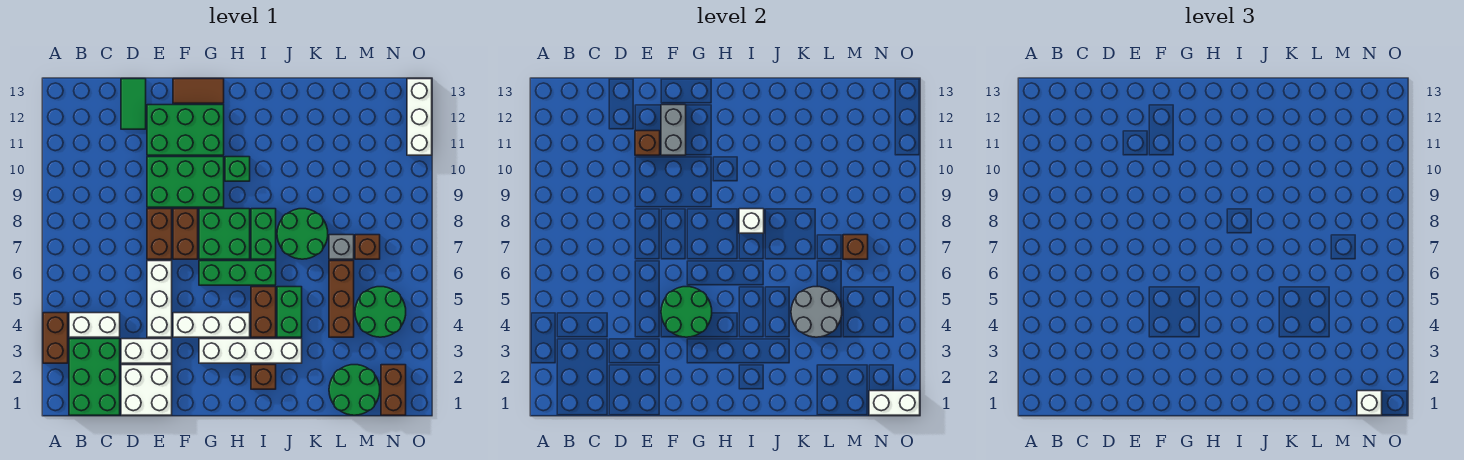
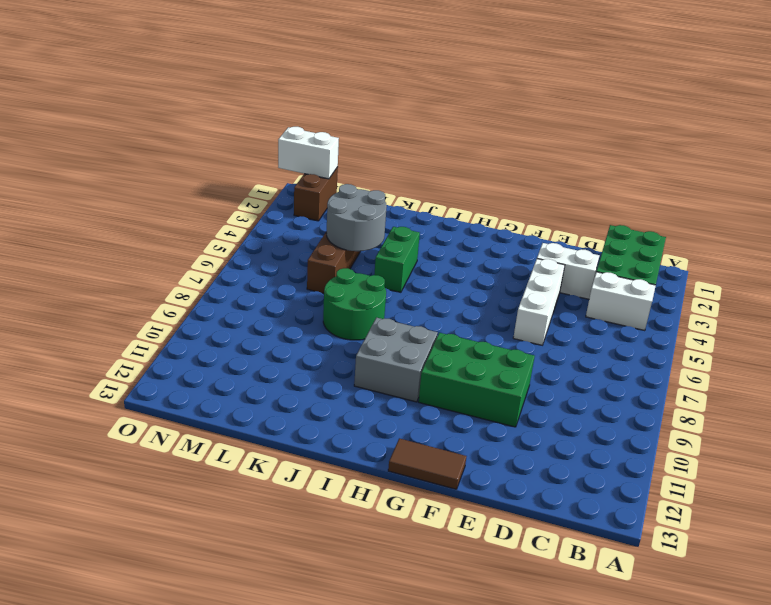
grey brick H9:I10 level 1 -> green brick H10 level 1
none -> brown brick A3:A4 level 1
none -> white brick D1:E2 level 1
none -> green tile D12:D13 level 1
none -> brown brick E7:E8 level 1

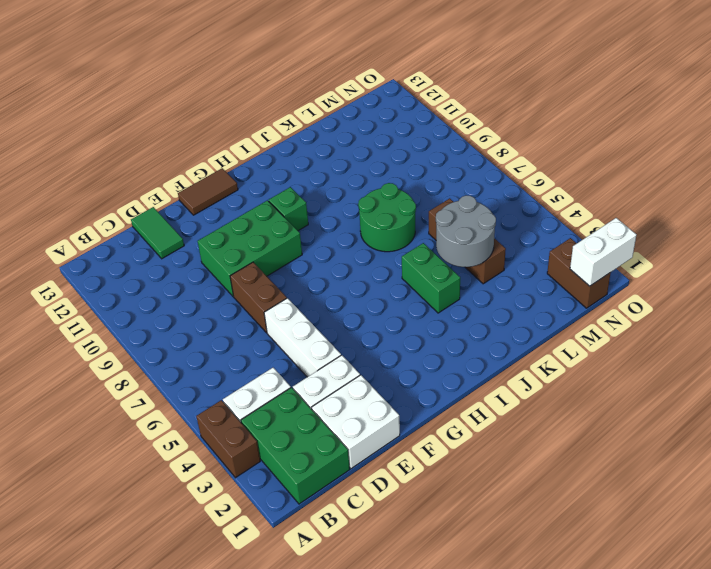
none -> green brick E11:G12 level 1
none -> white brick F4:H4 level 1
none -> brown brick F7:F8 level 1
none -> white brick G3:J3 level 1

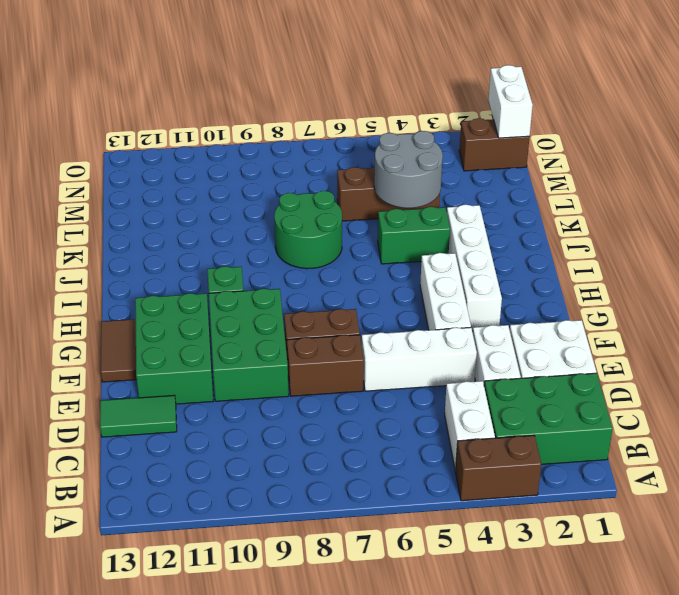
none -> green brick G6:I6 level 1
none -> green brick G7:H8 level 1
none -> brown brick I2 level 1
none -> brown brick I4:I5 level 1

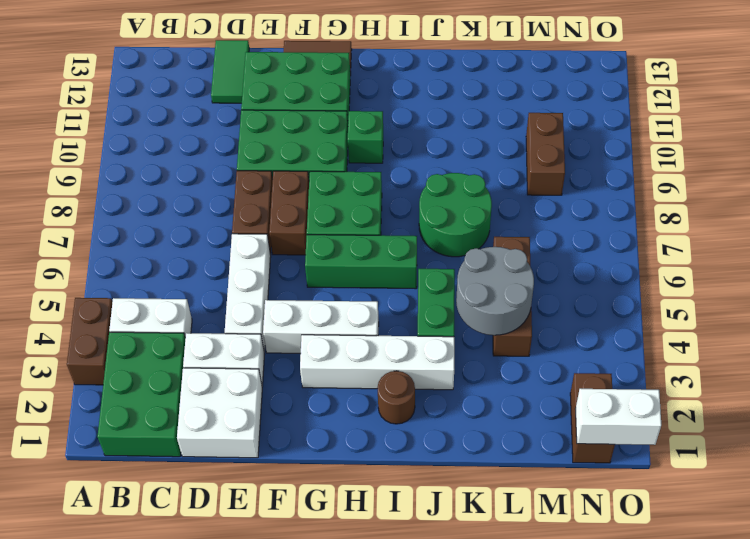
brown round brick I2 level 1 -> brown brick I2 level 1
brown brick M9:M10 level 1 -> brown brick I4:I5 level 1
none -> green brick I7:I8 level 1
none -> green round brick L1:M2 level 1
none -> grey brick L7 level 1
none -> green round brick M4:N5 level 1

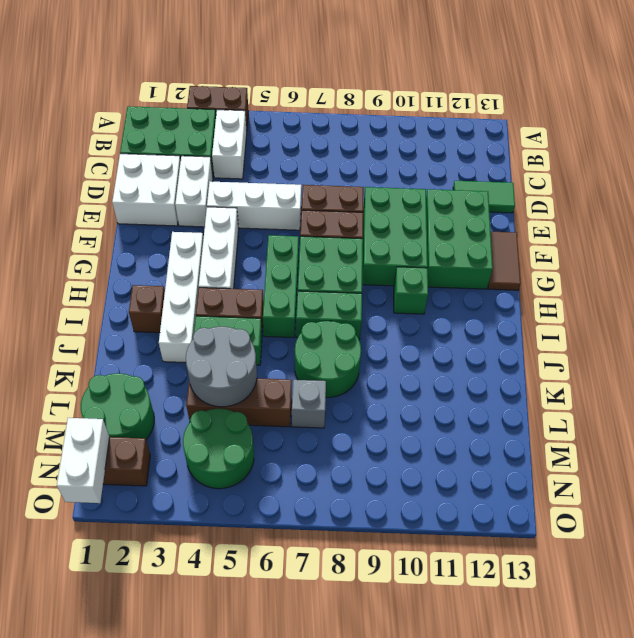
none -> brown brick M7 level 1
none -> white brick O11:O13 level 1
none -> brown brick E11 level 2
none -> green round brick F4:G5 level 2

